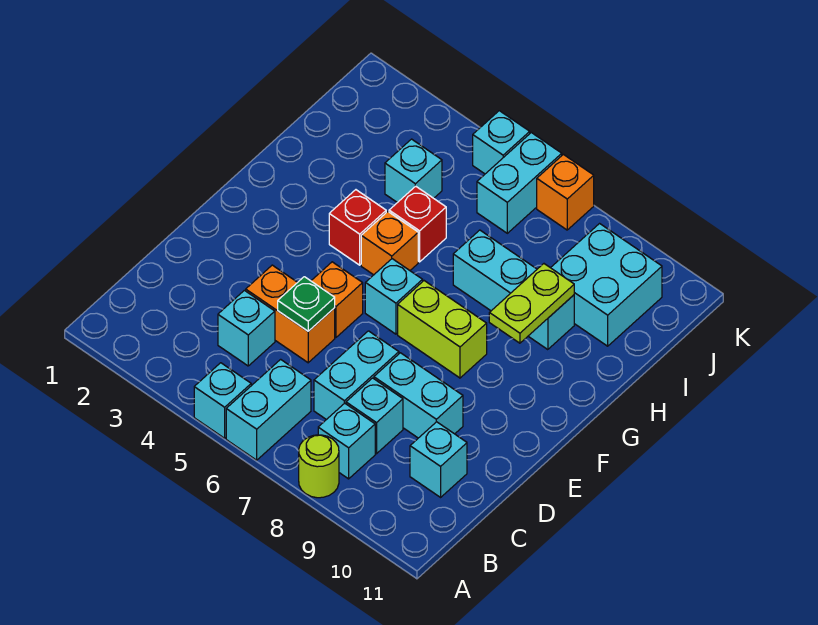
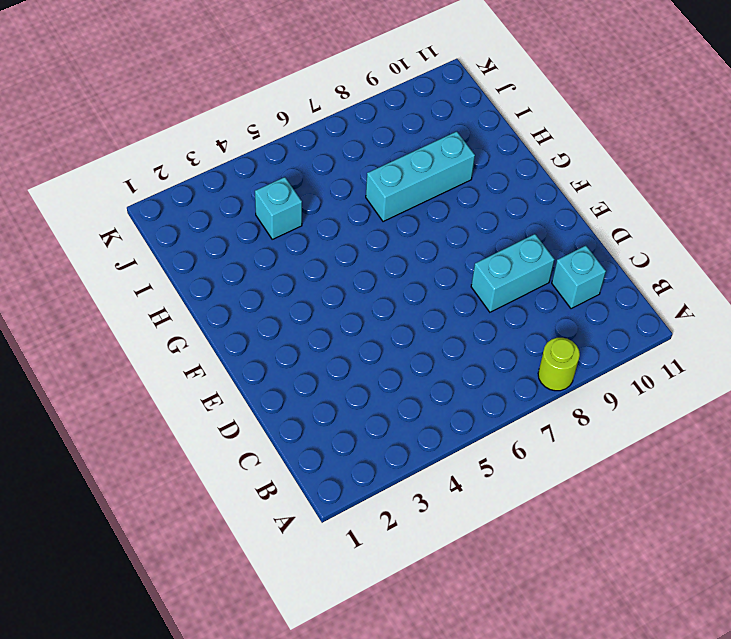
none -> cyan brick A5 level 1
none -> cyan brick A6:B6 level 1
none -> cyan brick B8 level 1

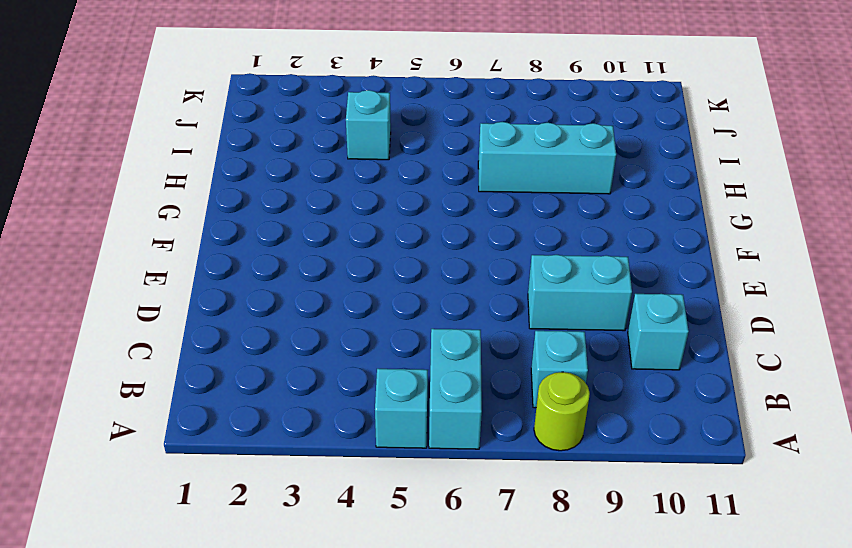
none -> cyan brick C4 level 1
none -> cyan brick C7:D7 level 1
none -> cyan brick C8 level 1

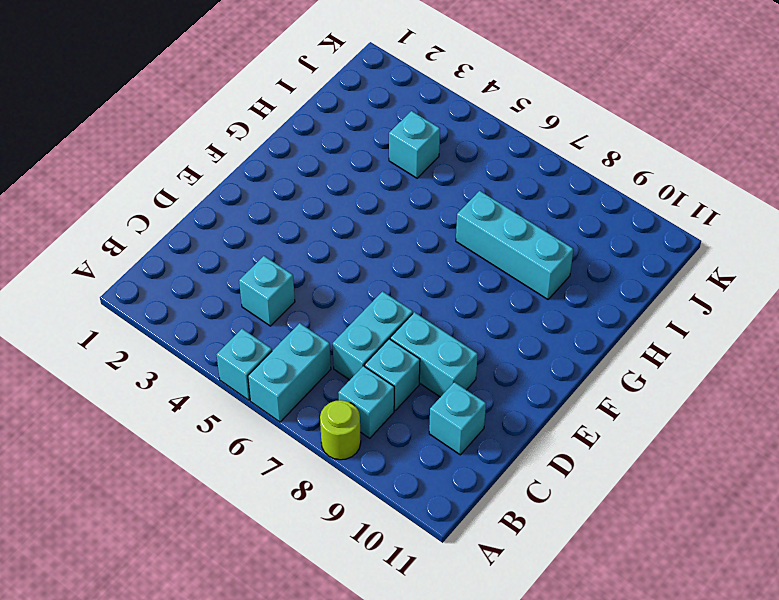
none -> orange brick D4:D5 level 1
none -> orange brick E5 level 1
none -> cyan brick F6 level 1

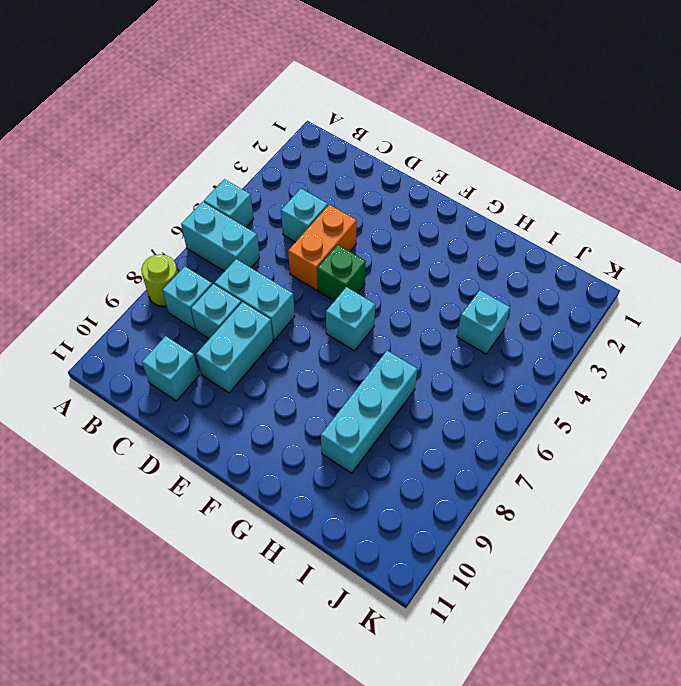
green brick E5 level 1 -> orange brick E5 level 1
none -> lime brick F7:F8 level 1
none -> red brick G4 level 1
none -> orange brick G5 level 1

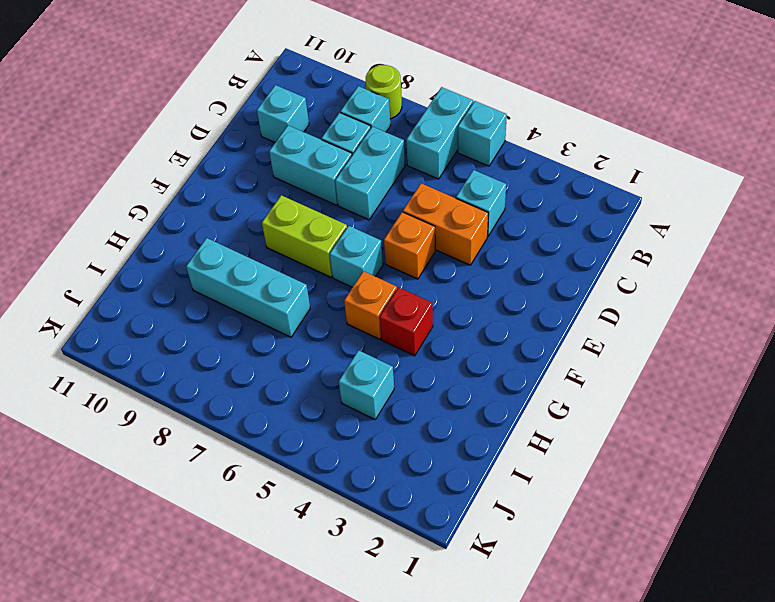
none -> red brick H5 level 1
none -> cyan brick I9:J10 level 1
none -> cyan brick J6:K6 level 1

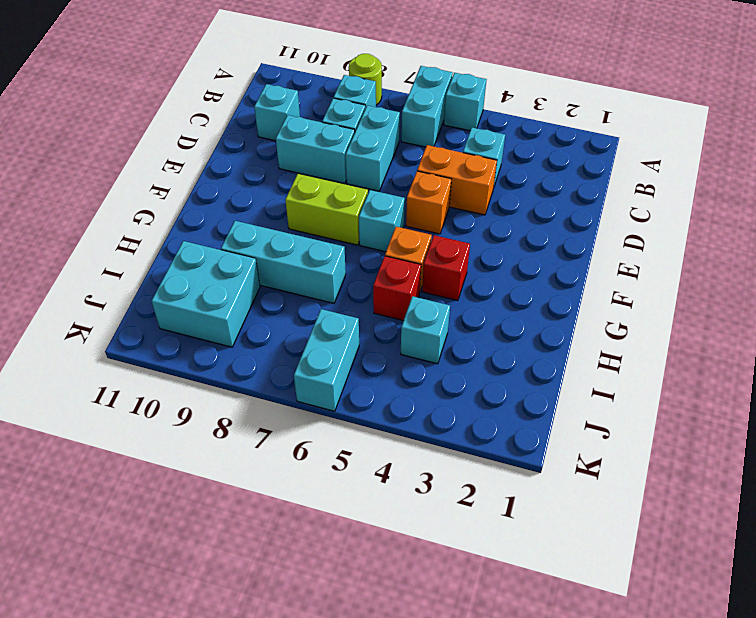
none -> cyan brick K5 level 1
none -> orange brick K7 level 1
none -> green plate D5 level 2

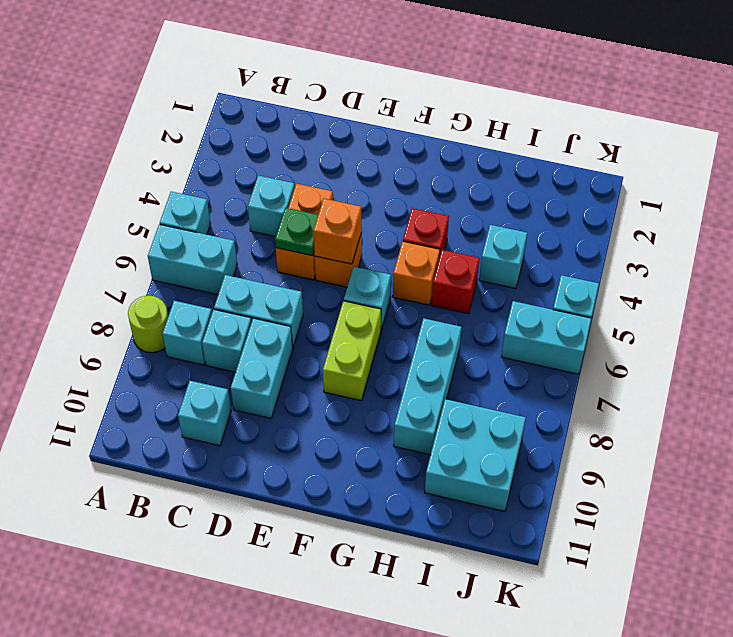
orange brick E5 level 2 -> orange brick K7 level 1
none -> lime plate G9:H9 level 2

